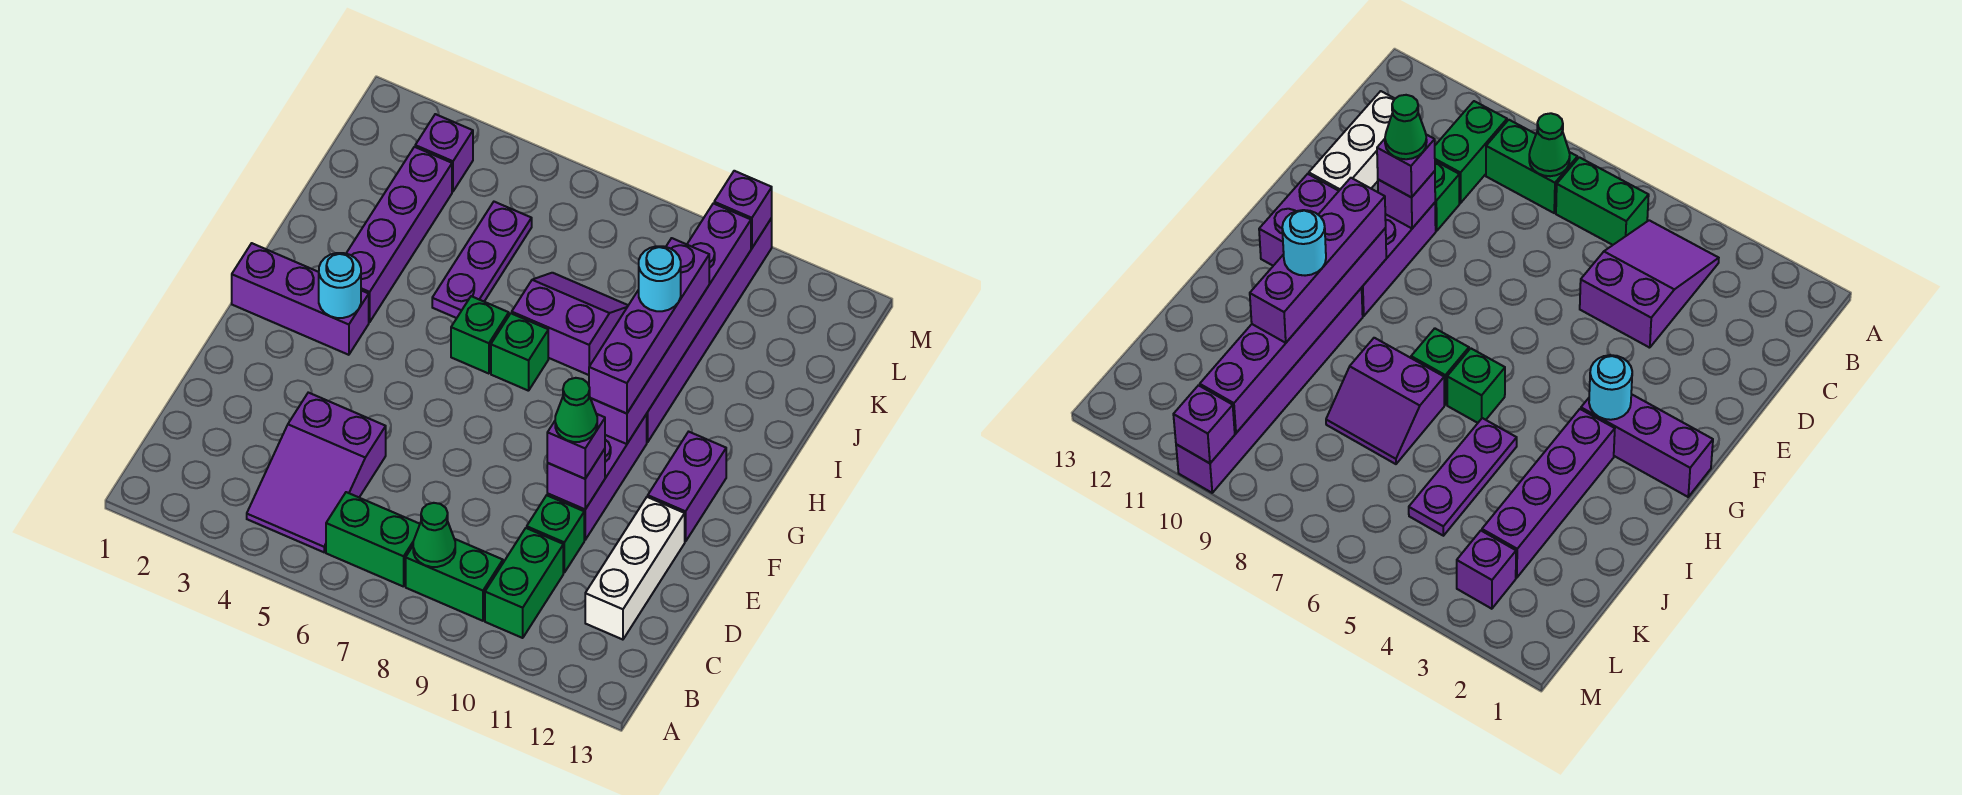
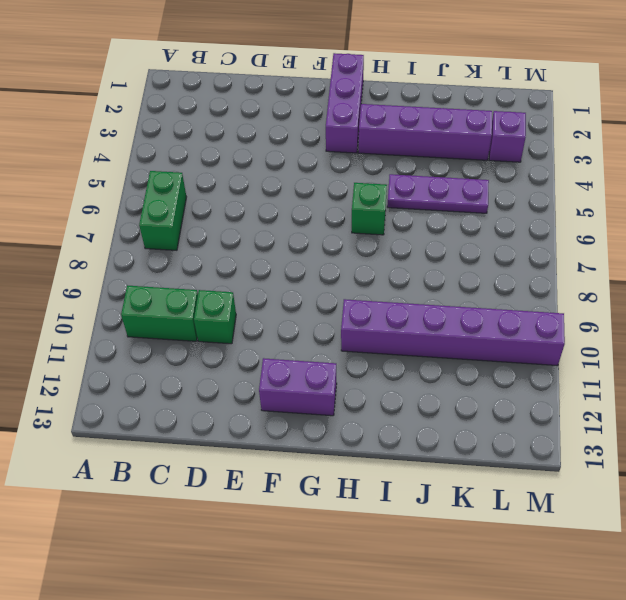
none -> purple slope B4:D5 level 1 top D
none -> green brick B8:B9 level 1
none -> white brick C12:E12 level 1

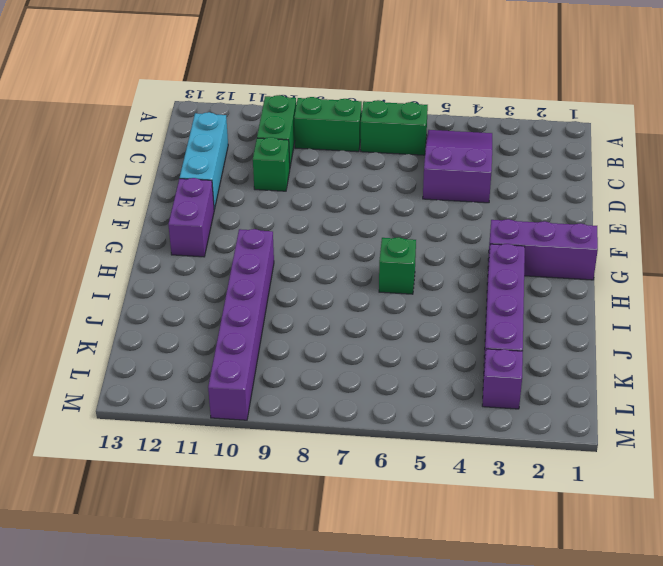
cyan brick C12:E12 level 1 -> white brick C12:E12 level 1
none -> purple brick E10:G10 level 1
none -> green brick H7 level 1
none -> purple plate I5:K5 level 1

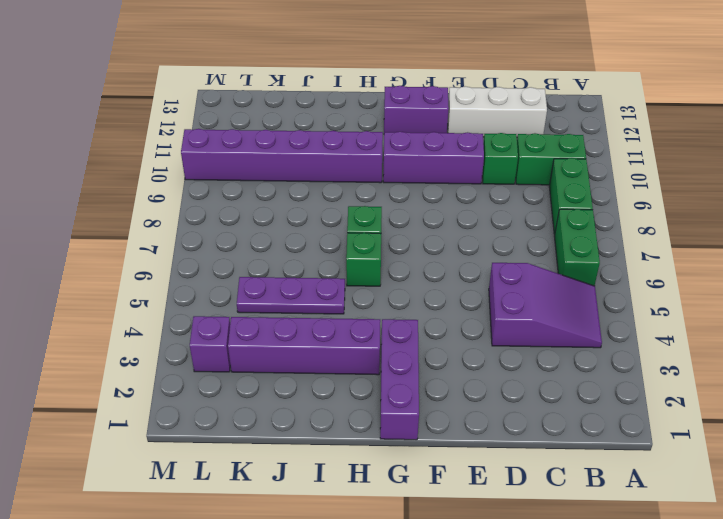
none -> purple slope I7:J8 level 1 top I
none -> green cone B8 level 2
none -> purple brick E10 level 2

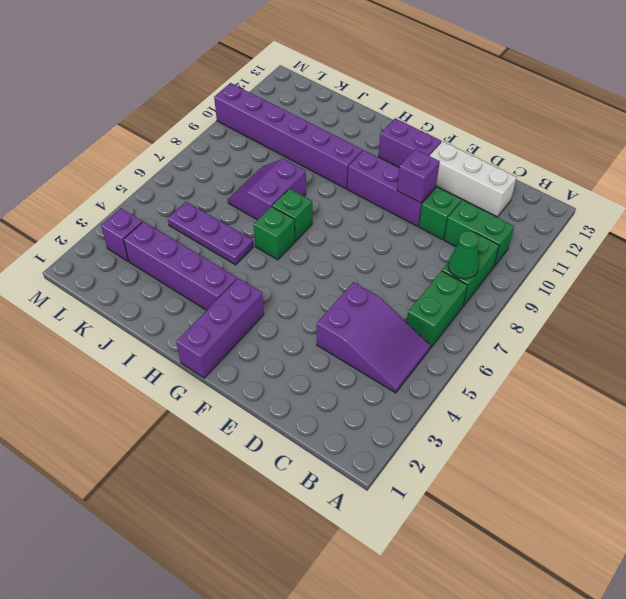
none -> cyan round brick G3 level 2
none -> purple brick G10:L10 level 2
none -> purple brick M10 level 2

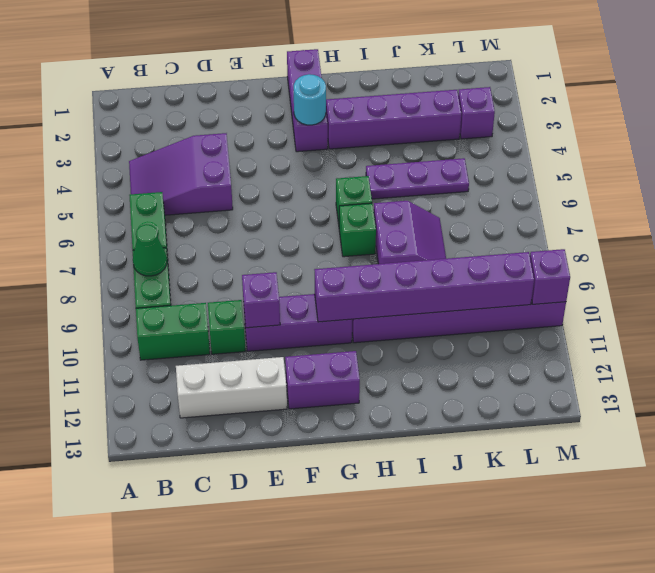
none -> purple brick E10 level 3
none -> purple brick G10:J10 level 3
none -> green cone E10 level 4

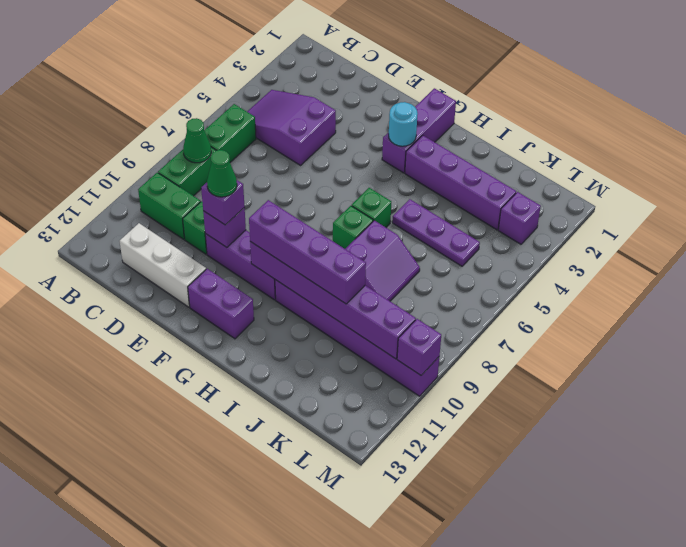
none -> cyan round brick I10 level 4

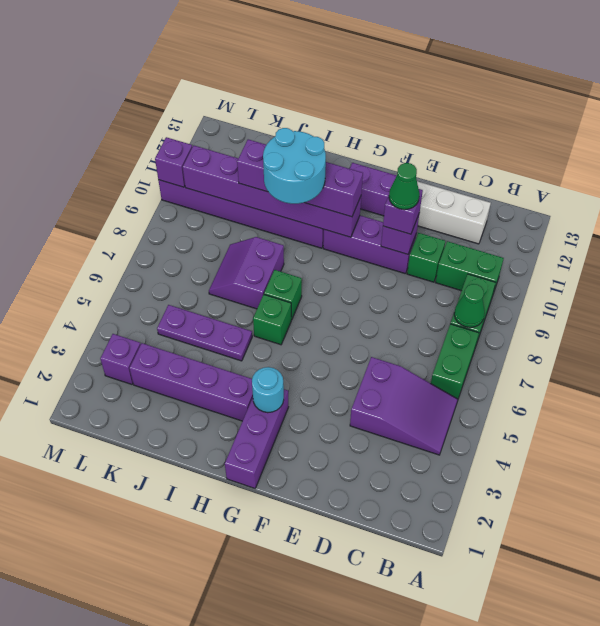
cyan round brick H9:I10 level 4 -> cyan round brick I10 level 4

